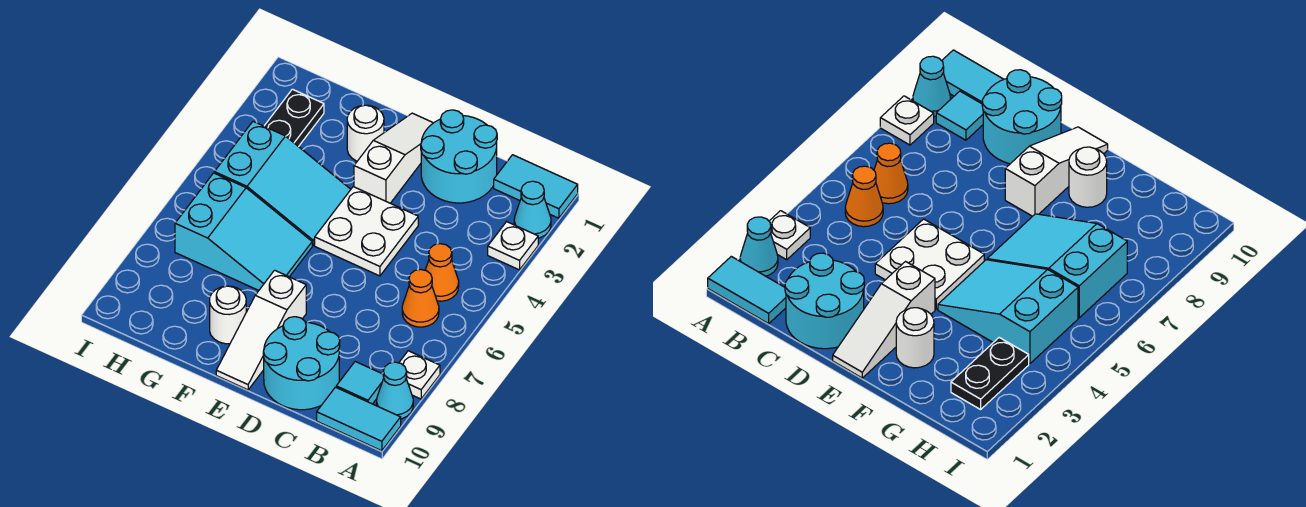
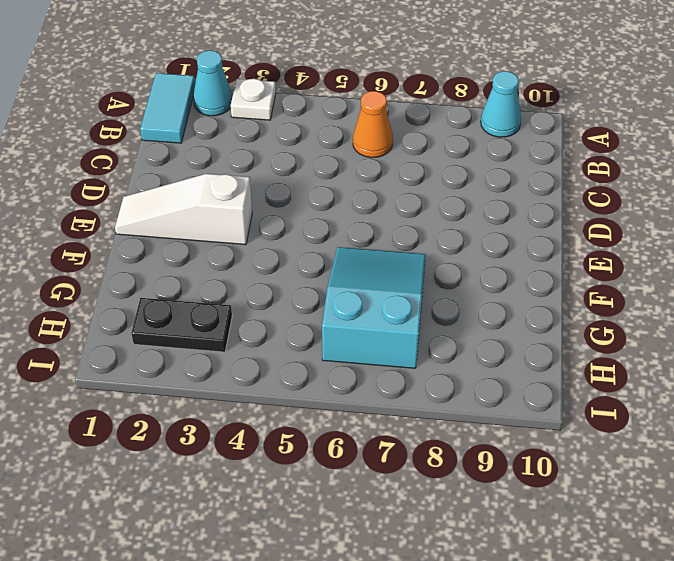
none -> white plate A8 level 1
none -> cyan tile A10:B10 level 1
none -> orange cone B5 level 1

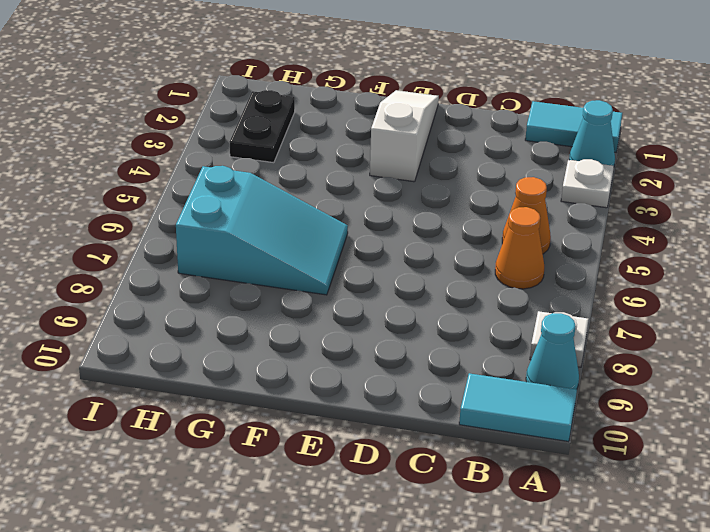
none -> cyan tile B9 level 1
none -> cyan round brick C1:D2 level 1
none -> cyan round brick C9:D10 level 1

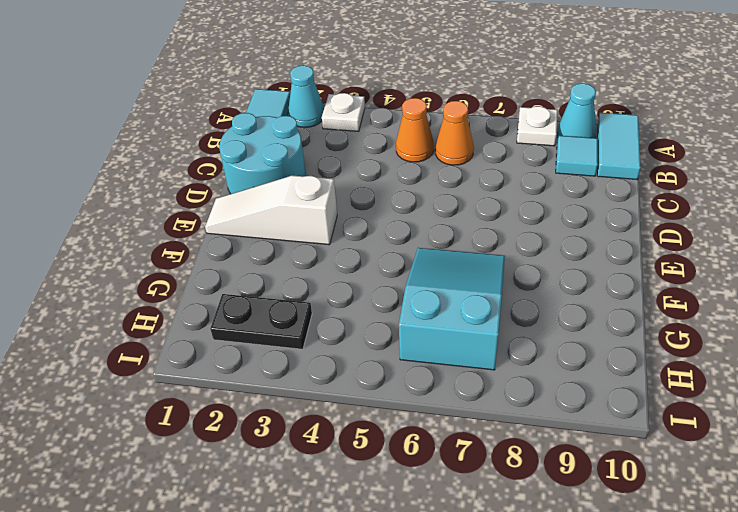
none -> cyan round brick C9:D10 level 1
none -> white plate D4:E5 level 1
none -> white slope E8:E10 level 1 top 8

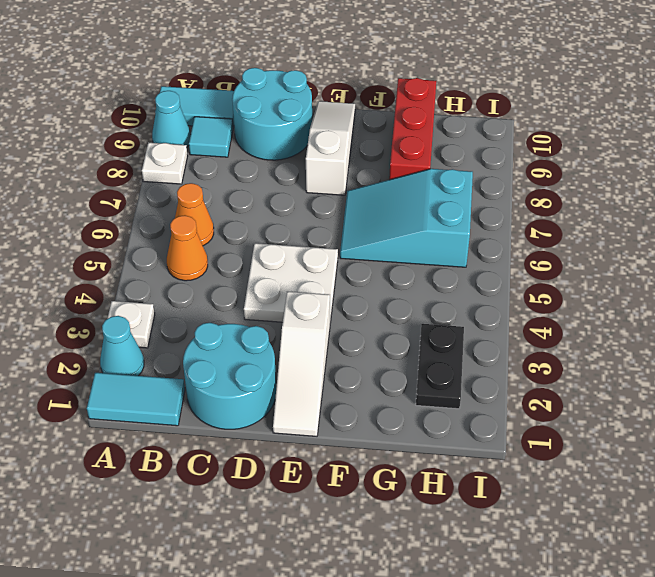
red brick G8:G10 level 1 -> none
none -> white round brick F2 level 1
none -> cyan slope F4:H5 level 1 top H
none -> white round brick F9 level 1

